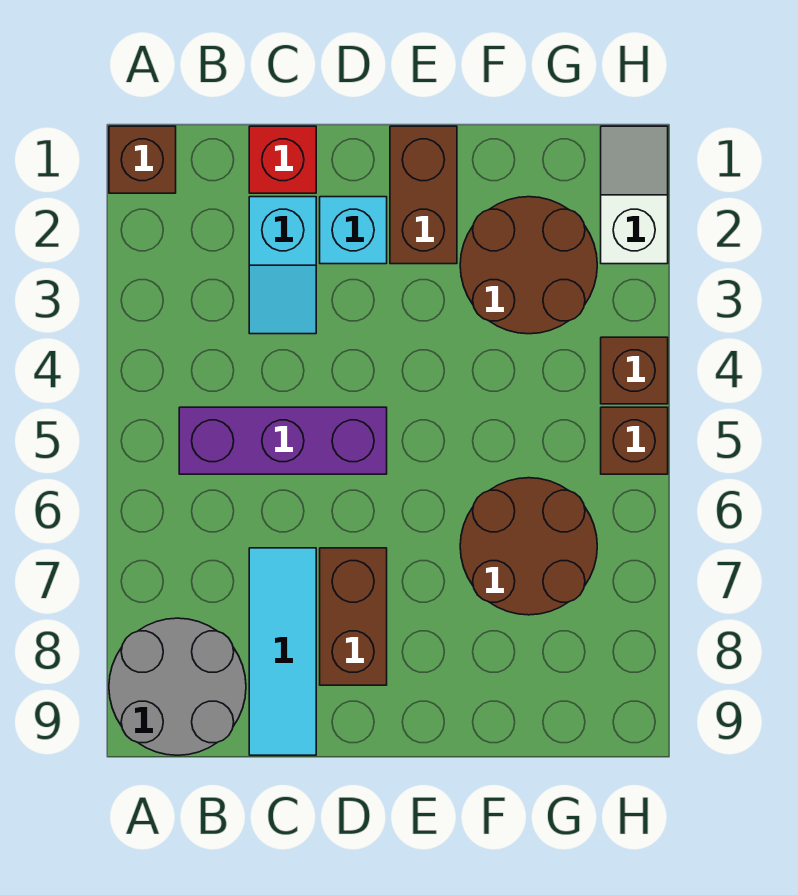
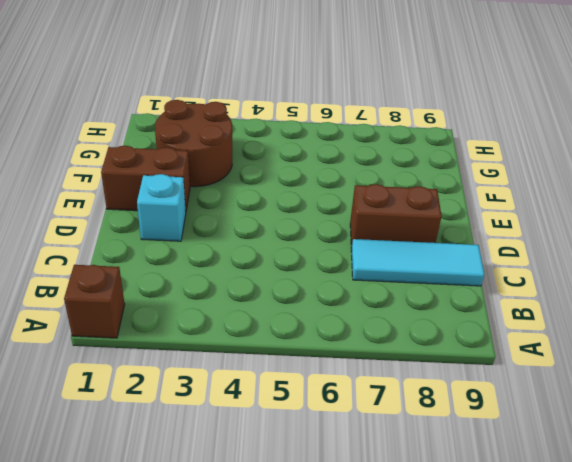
none -> grey round brick A8:B9 level 1
none -> purple brick B5:D5 level 1
none -> red brick C1 level 1

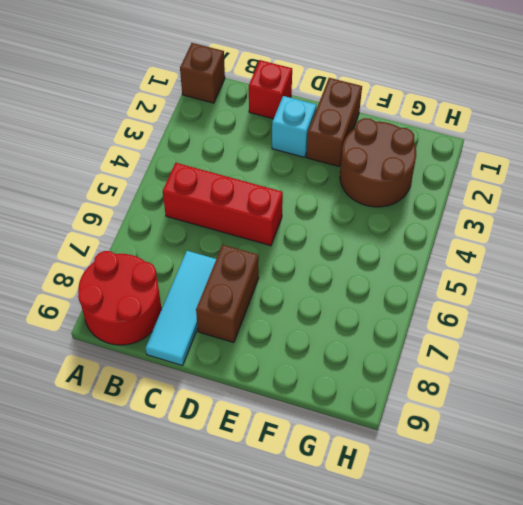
red round brick A8:B9 level 1 -> grey round brick A8:B9 level 1
red brick B5:D5 level 1 -> purple brick B5:D5 level 1
none -> cyan slope C2:C3 level 1 top 2
none -> brown round brick F6:G7 level 1
none -> white slope H1:H2 level 1 top 2

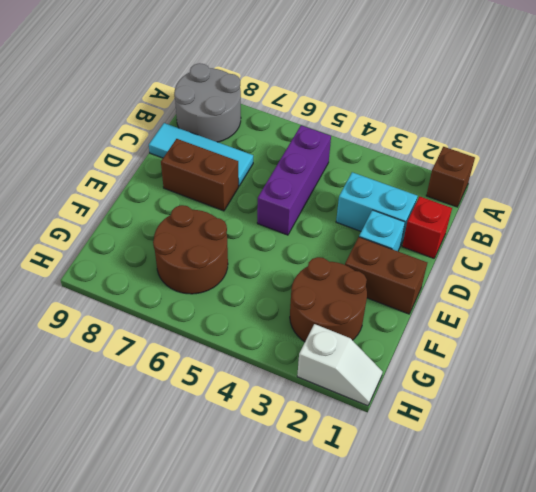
cyan brick C2:C3 level 1 -> cyan slope C2:C3 level 1 top 2
none -> brown brick H4 level 1
none -> brown brick H5 level 1

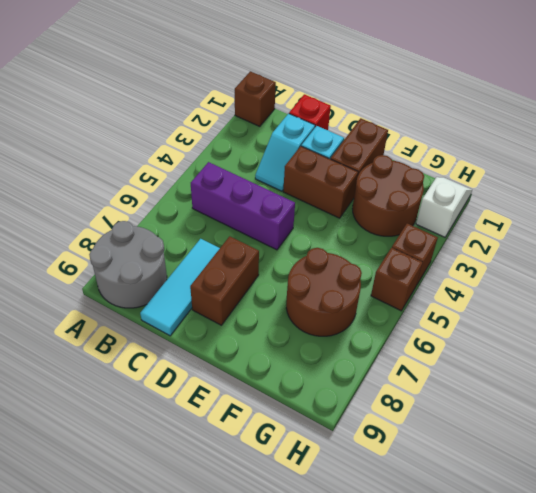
brown brick D3:E3 level 1 -> none

